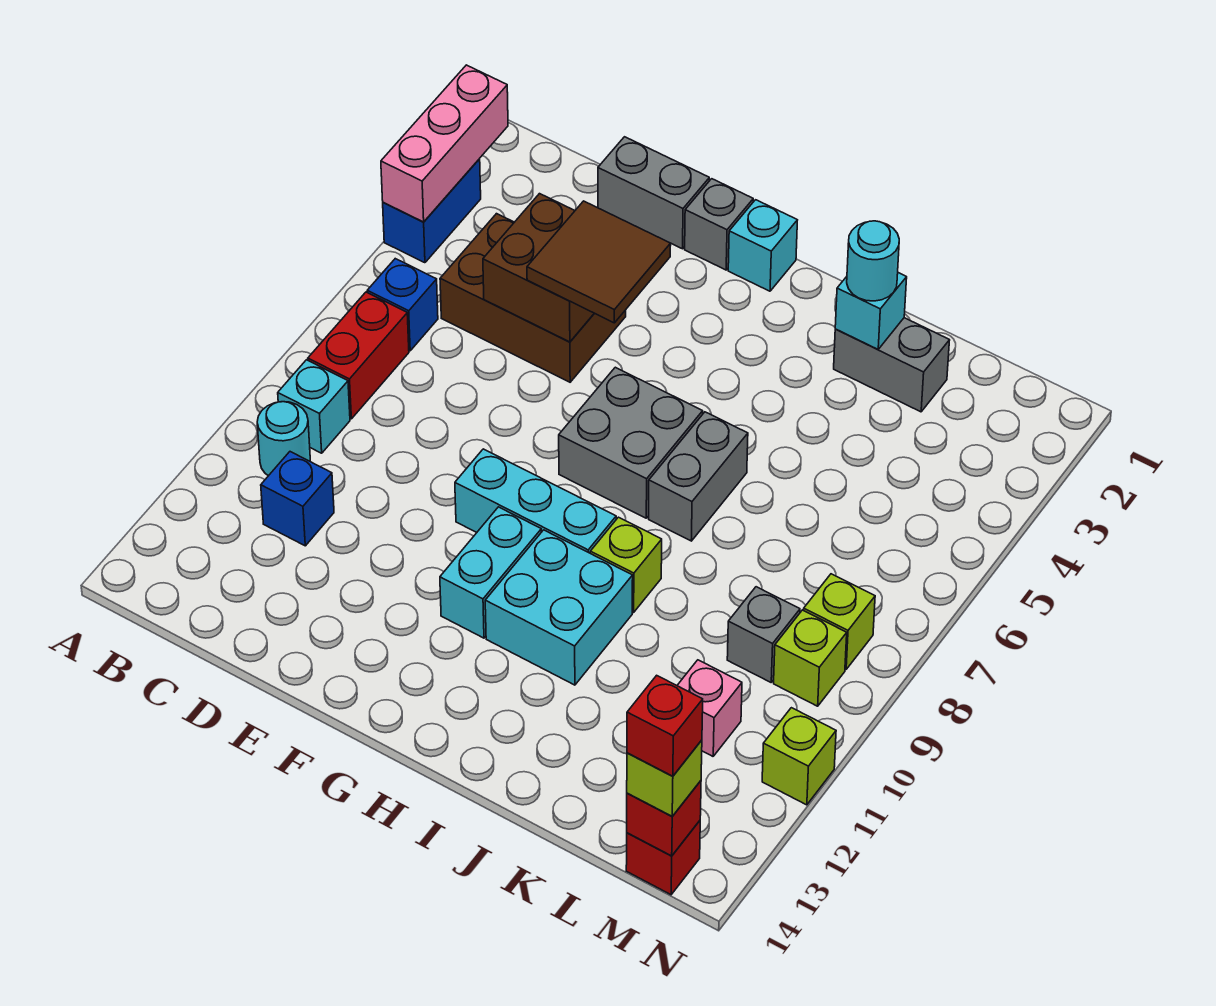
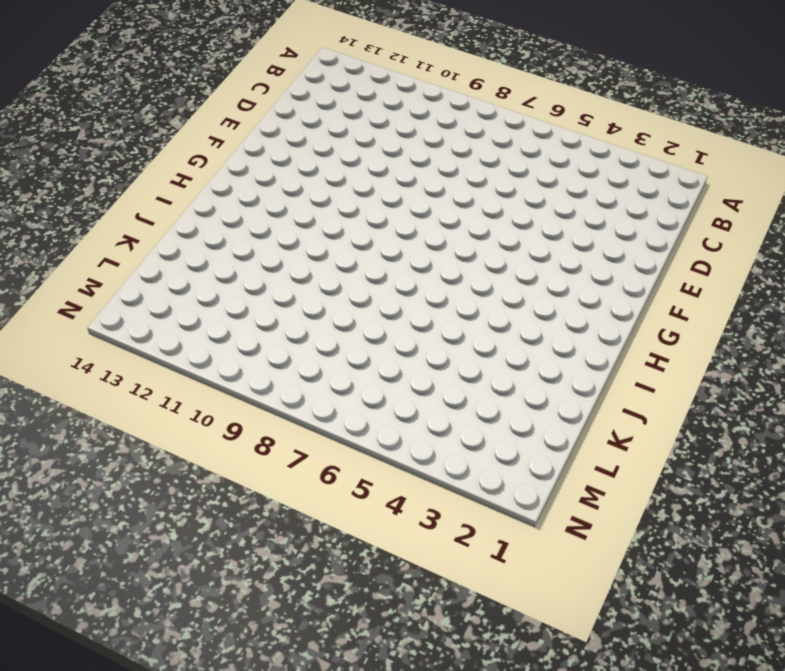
none -> blue brick A3:A4 level 1
none -> blue brick B6 level 1
none -> red brick B7:B8 level 1
none -> cyan brick B9 level 1

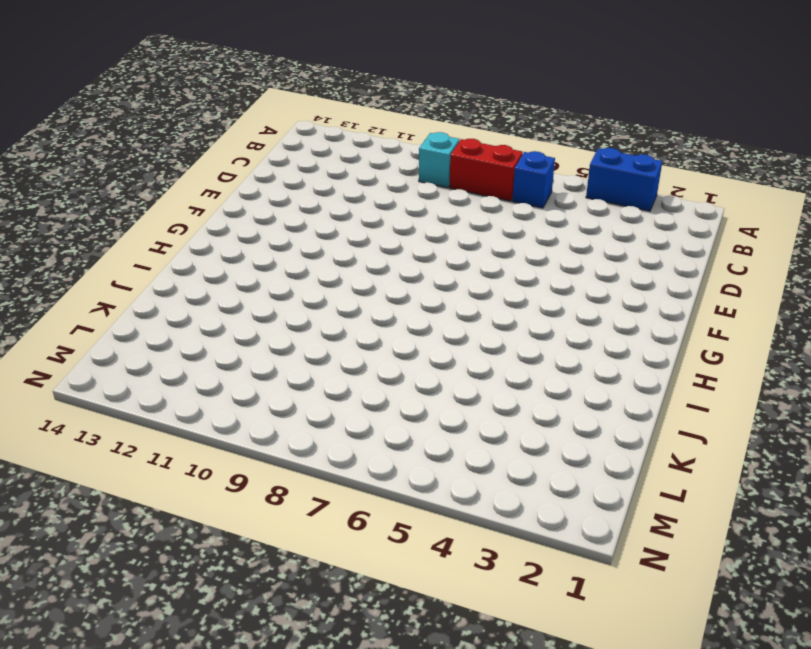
none -> cyan round brick B10 level 1
none -> brown brick C4:E5 level 1
none -> blue brick C11 level 1
none -> grey brick D1:E1 level 1

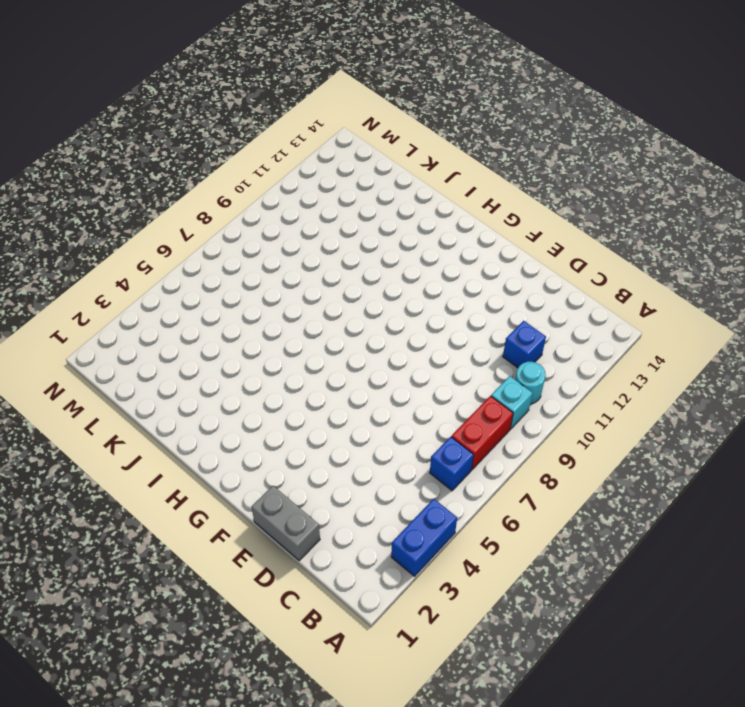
none -> brown brick C4:E5 level 1
none -> grey brick F1 level 1
none -> cyan brick F9:H9 level 1
none -> cyan brick G1 level 1

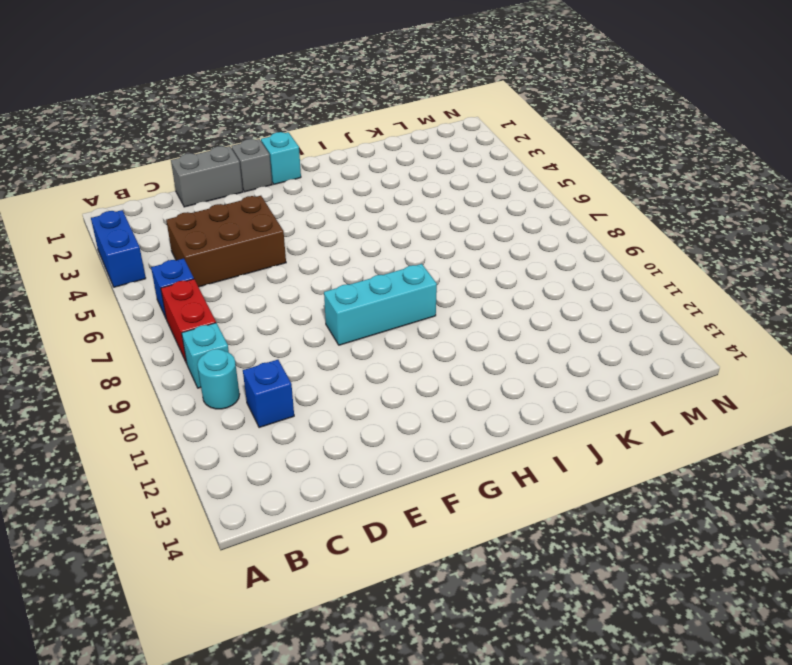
none -> grey brick G6:H7 level 1
none -> cyan brick G10:G11 level 1
none -> cyan brick H10:I11 level 1
none -> grey brick I6:I7 level 1

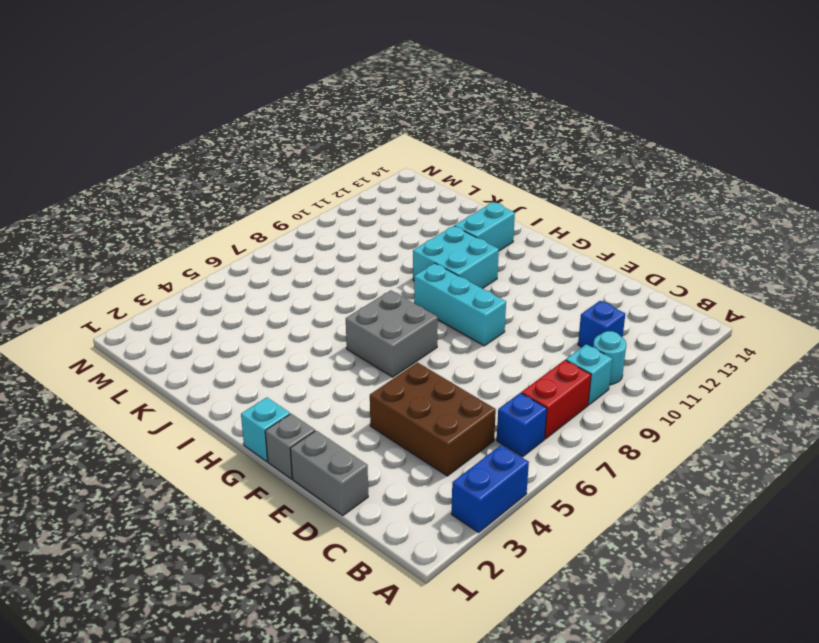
cyan brick I12:I13 level 1 -> cyan brick G10:G11 level 1
none -> grey brick I6:I7 level 1
none -> lime brick I9 level 1
none -> grey brick J2:K2 level 1
none -> grey brick L9 level 1

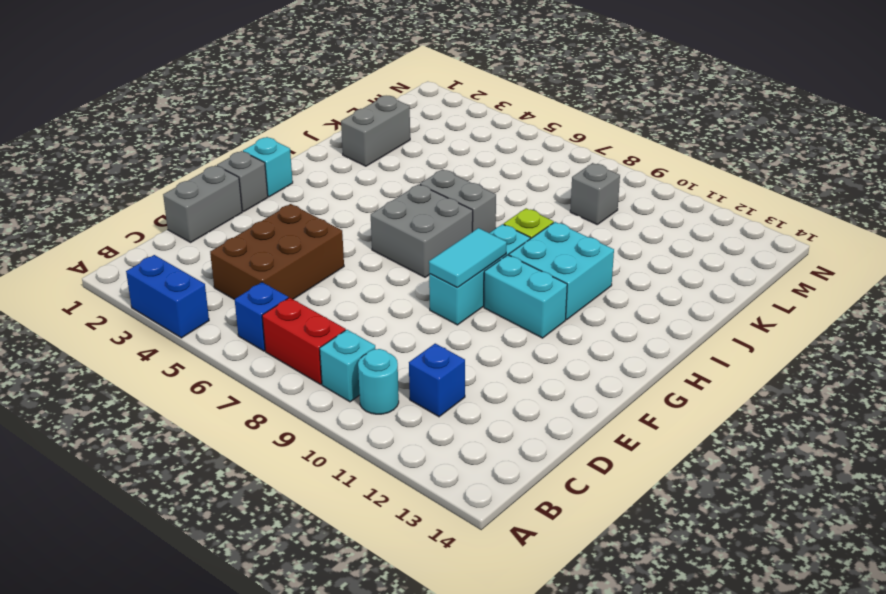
cyan tile F9:G9 level 2 -> none
none -> pink brick L11 level 1
none -> lime brick M8 level 1
none -> lime brick M9 level 1
none -> red brick M14 level 1

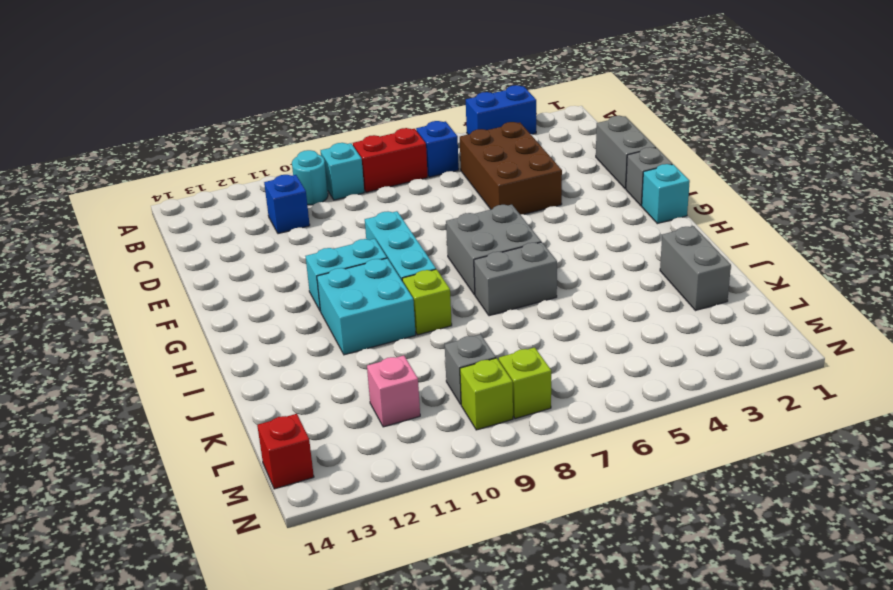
none -> lime brick N11 level 1
none -> pink brick A2:A4 level 2
none -> brown brick D4:E5 level 2
none -> cyan brick J2 level 2

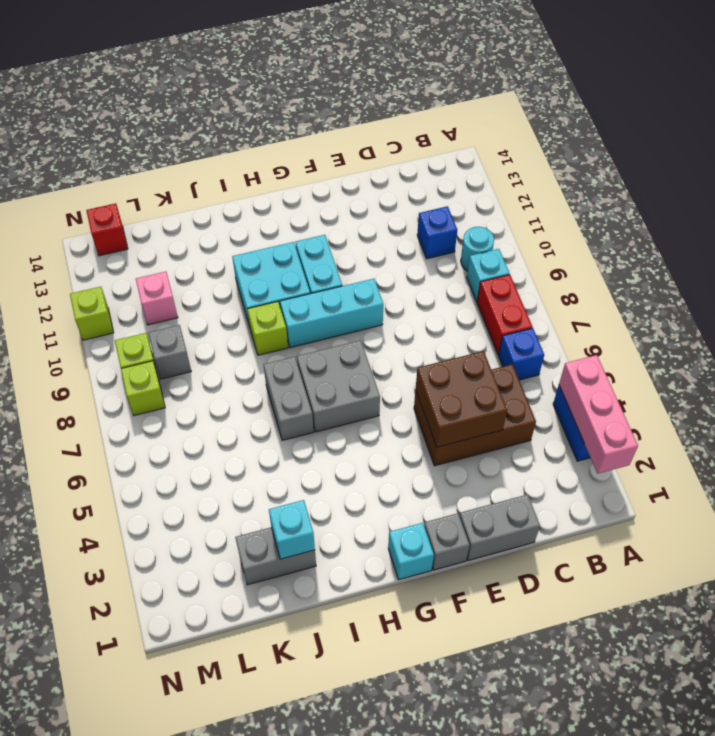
none -> red brick M14 level 2
none -> brown tile E4:F5 level 3
none -> cyan round brick J2 level 3
none -> lime brick M14 level 3

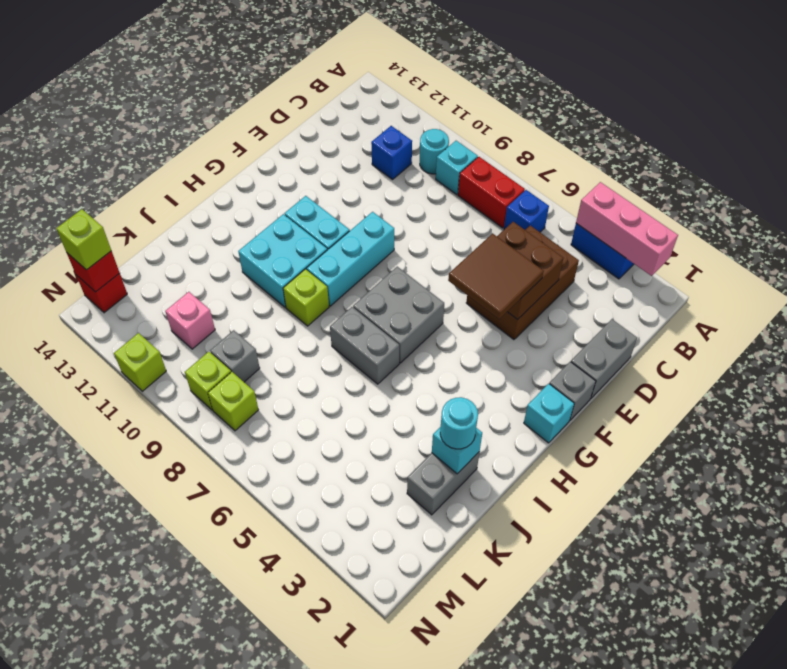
none -> red brick M14 level 4

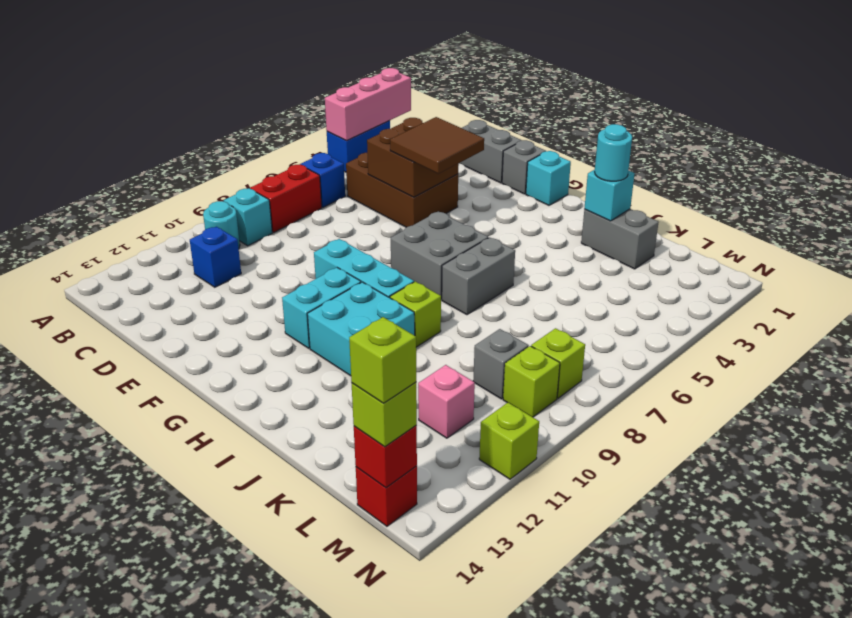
lime brick M14 level 4 -> red brick M14 level 4

